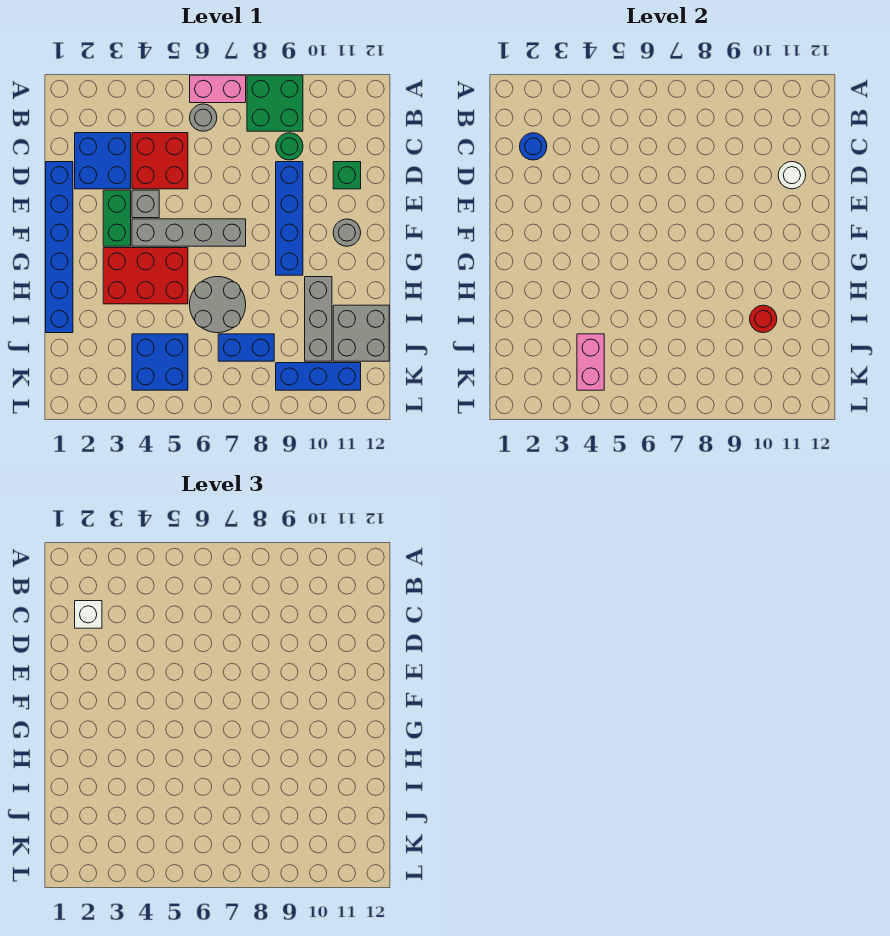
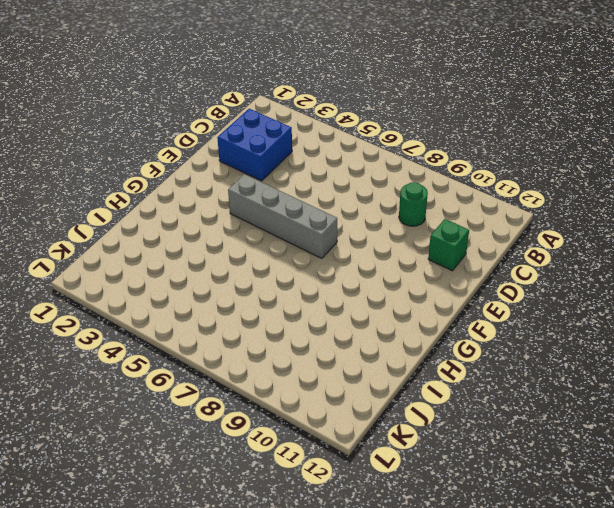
none -> pink brick A6:A7 level 1
none -> green brick A8:B9 level 1
none -> grey round brick B6 level 1

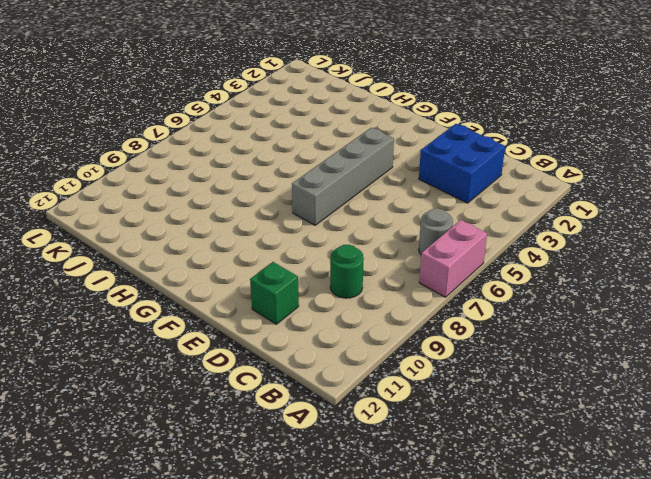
none -> green brick A8:B9 level 1
none -> red brick C4:D5 level 1
none -> blue brick D1:I1 level 1

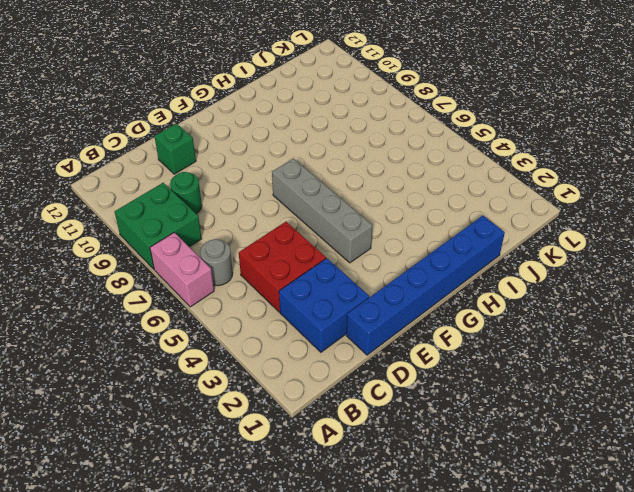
none -> blue brick D9:G9 level 1
none -> green brick E3:F3 level 1
none -> grey brick E4 level 1

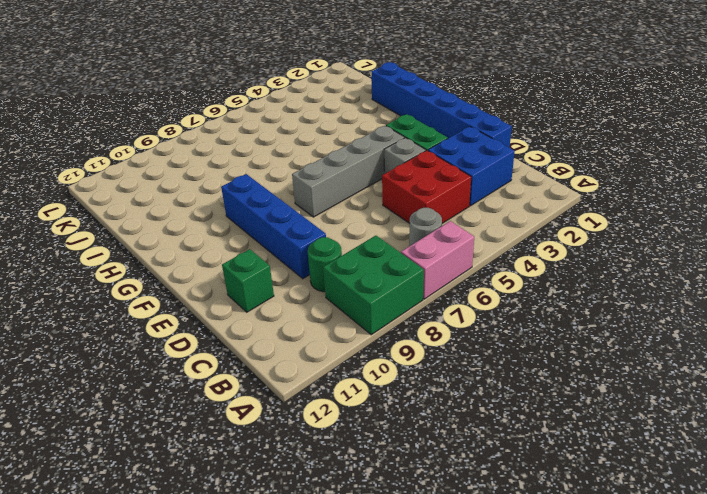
none -> grey round brick F11 level 1
none -> red brick G3:H5 level 1
none -> grey round brick H6:I7 level 1

